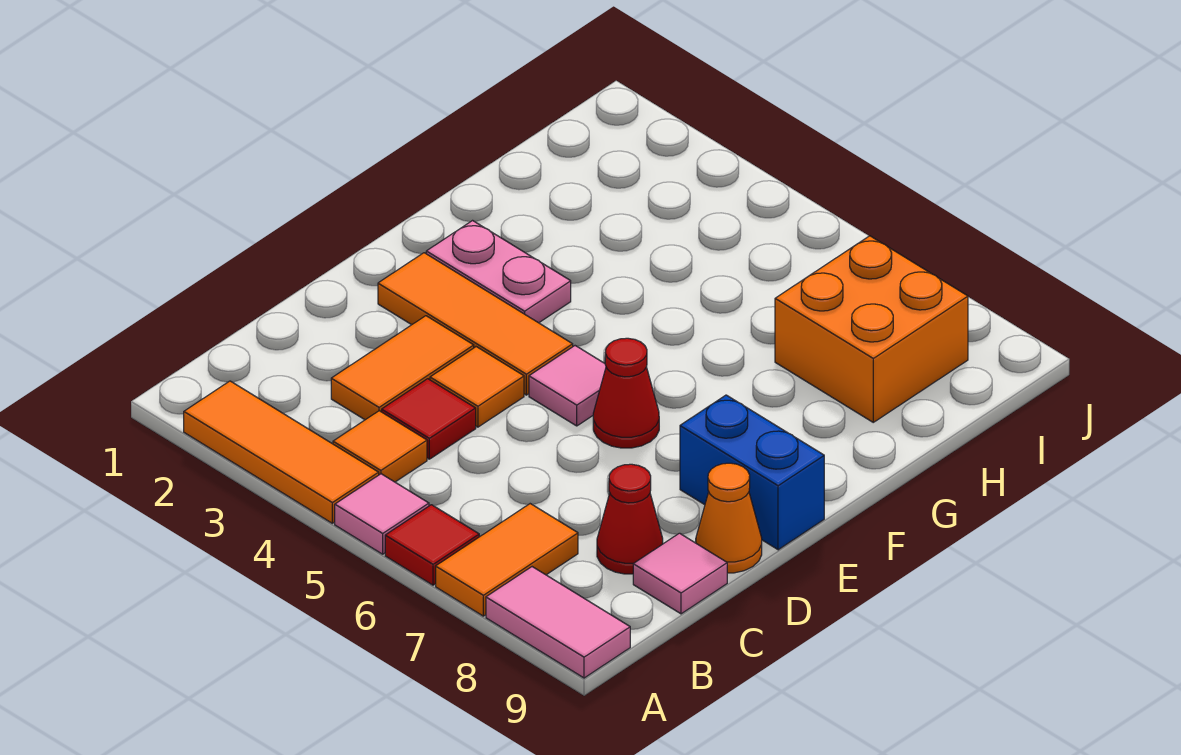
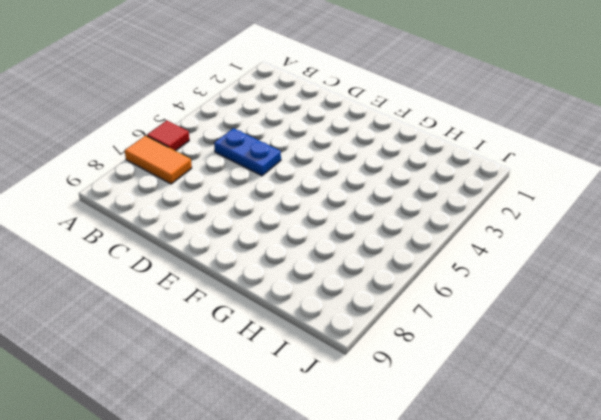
blue plate C5:D5 level 1 -> none
none -> orange tile A2:A4 level 1
none -> pink tile A5 level 1
none -> pink tile A8:A9 level 1

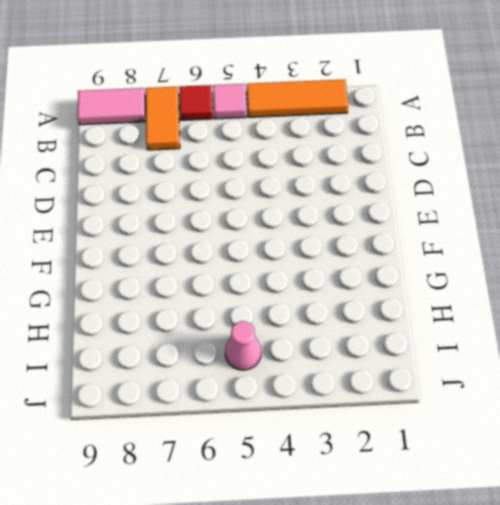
pink cone I5 level 1 -> none
none -> orange tile B4 level 1
none -> orange tile C3:D3 level 1
none -> red tile C4 level 1

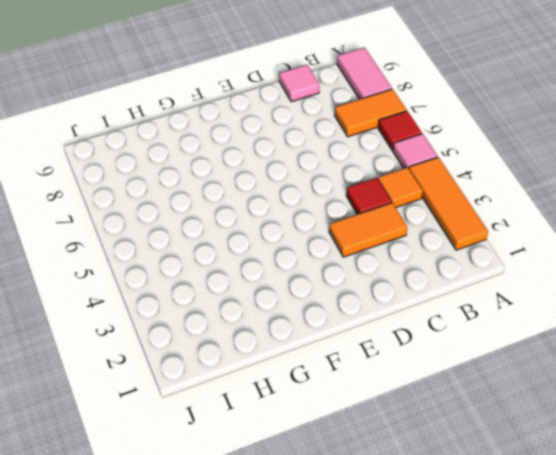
none -> red cone C8 level 1
none -> orange tile D4 level 1
none -> orange cone D9 level 1

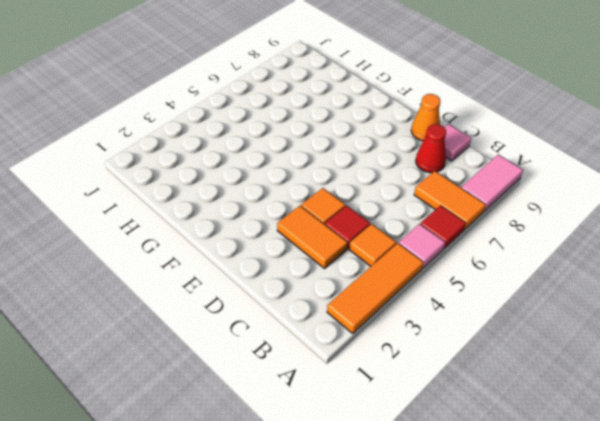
none -> orange tile E2:E4 level 1
none -> pink tile E5 level 1
none -> red cone E6 level 1

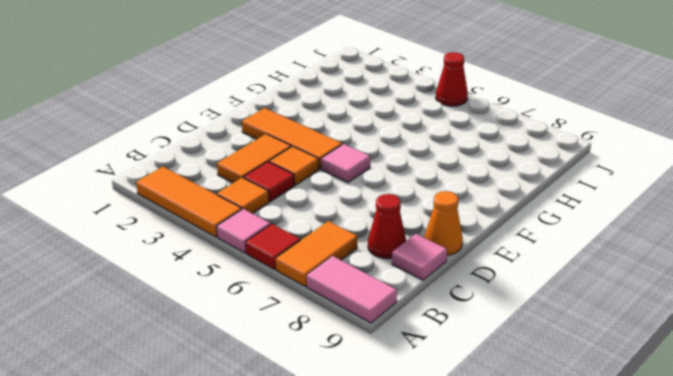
red cone J5 level 1 -> red cone E6 level 1
none -> blue brick E8:E9 level 1
none -> pink plate F2:F3 level 1
none -> orange brick H7:I8 level 1

